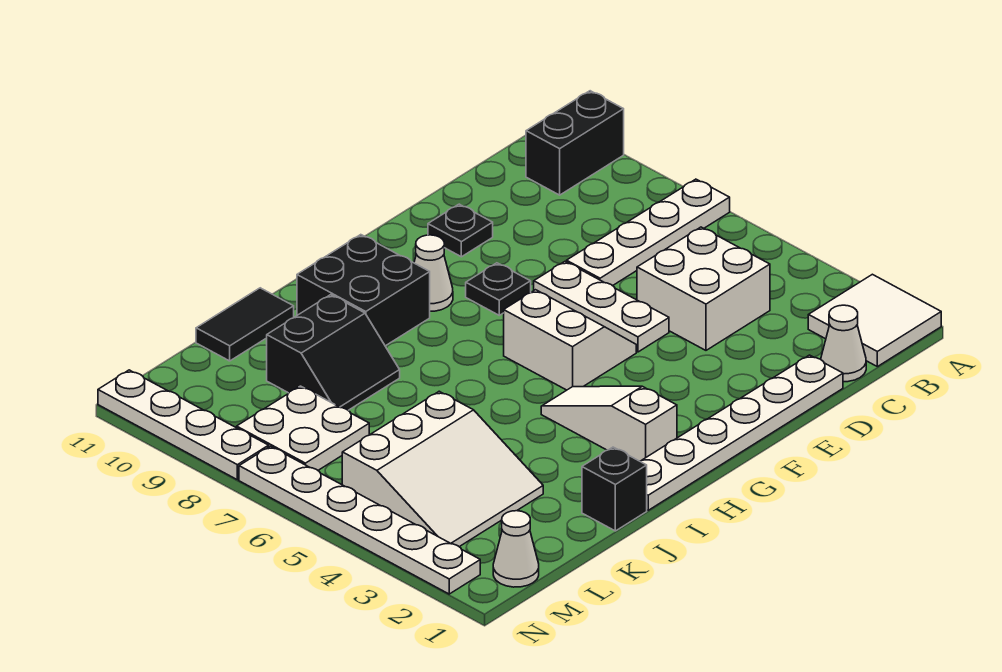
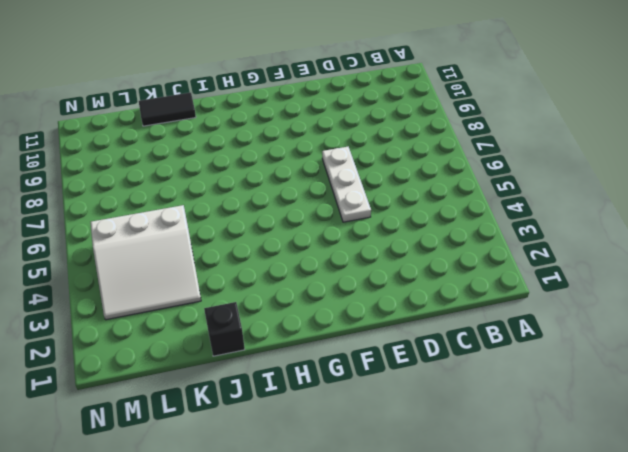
none -> white tile A1:B2 level 1
none -> white plate A7:D7 level 1
none -> black brick A10:B10 level 1

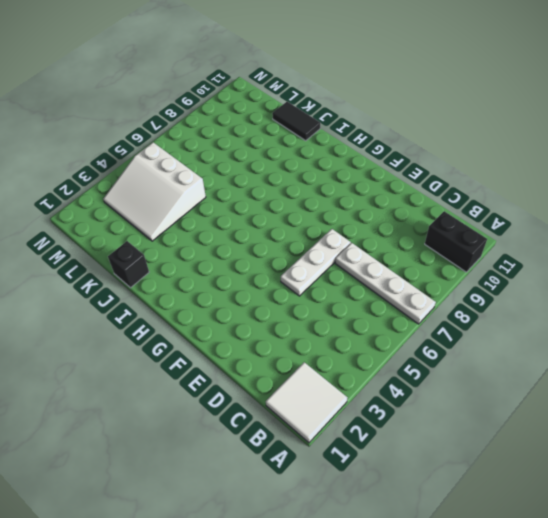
none -> white cone C1 level 1
none -> white brick C4:D5 level 1
none -> white plate D1:I1 level 1

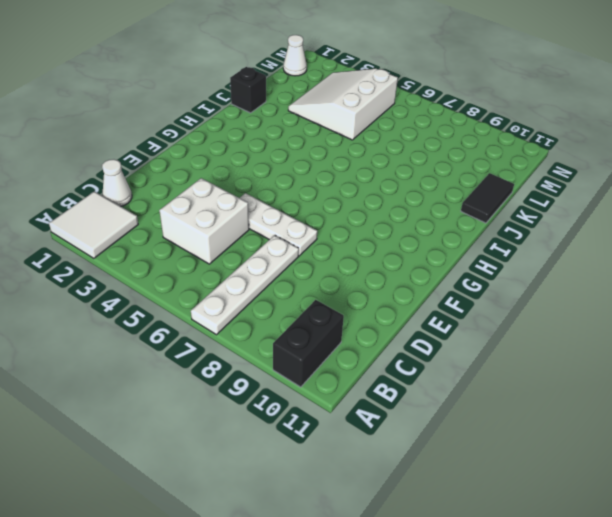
none -> white plate D1:I1 level 1
none -> black plate E10 level 1
none -> white slope F5:G6 level 1 top G

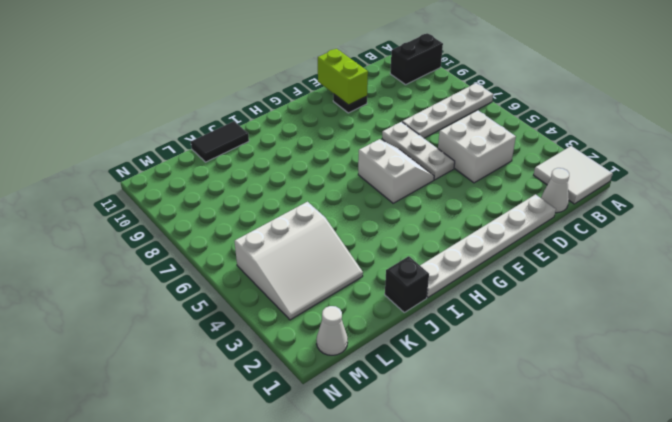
lime brick E10:E11 level 2 -> none
none -> black plate F8 level 1
none -> white cone G9 level 1
none -> white slope H2:H4 level 1 top 2

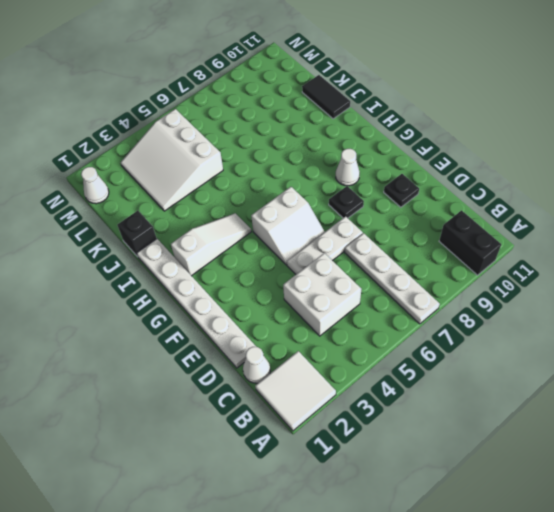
none -> black brick H9:I10 level 1
none -> black slope J8:K9 level 1 top 9
none -> white plate L7:M8 level 1

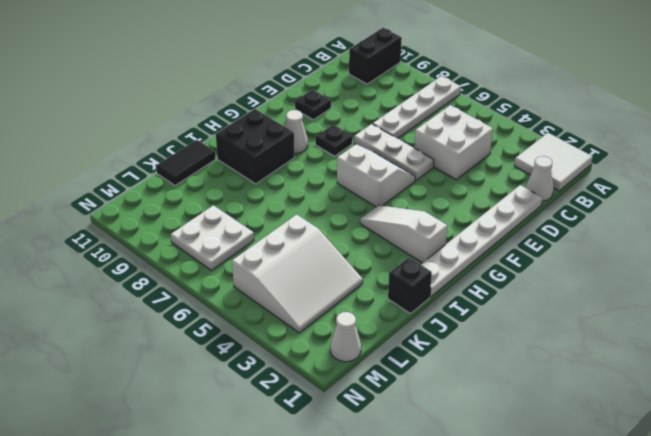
none -> black slope J8:K9 level 1 top 9
none -> white plate N2:N7 level 1
none -> white plate N8:N11 level 1

